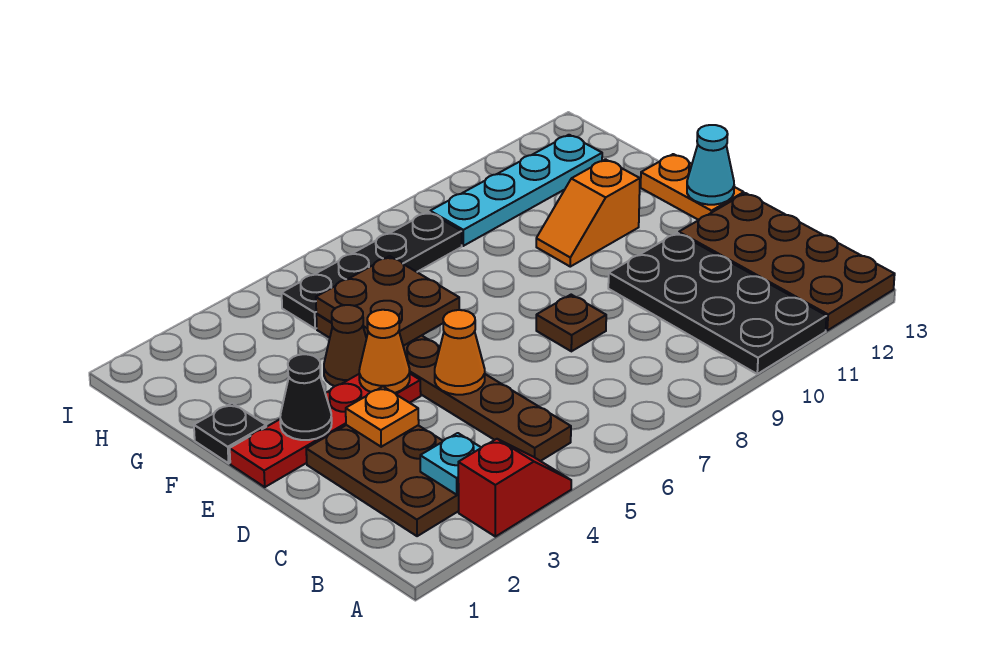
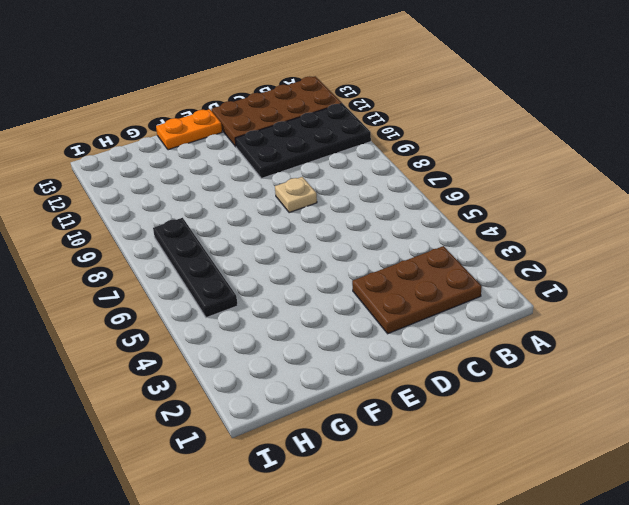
tan plate D8 level 1 -> brown plate D8 level 1
none -> red slope A3:A4 level 1 top 3
none -> brown plate B5:G5 level 1
none -> red plate E1:E4 level 1

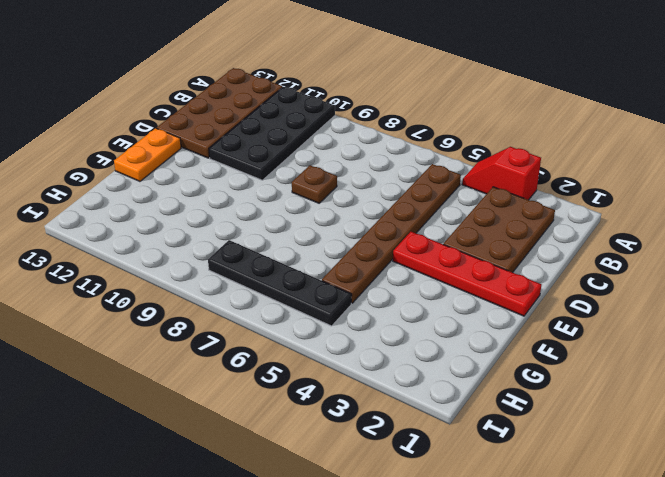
none -> black plate F1 level 1
none -> brown cone F4 level 1
none -> orange slope F10:F11 level 1 top 11

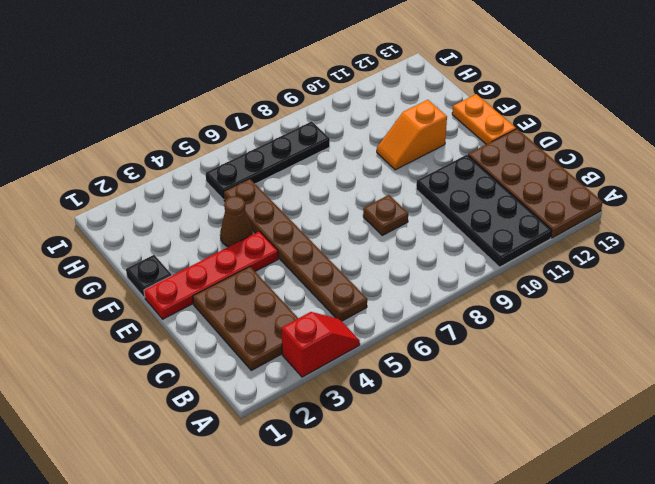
none -> cyan plate H9:H12 level 1
none -> cyan plate B3 level 2
none -> orange plate D3 level 2

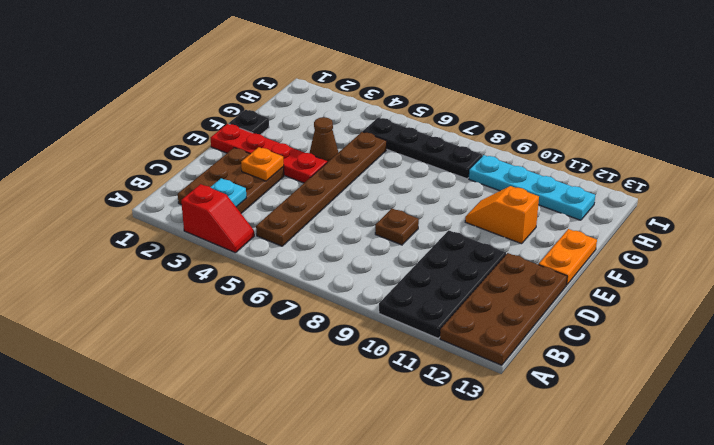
none -> orange cone D5 level 2
none -> black cone E2 level 2
none -> orange cone E4 level 2

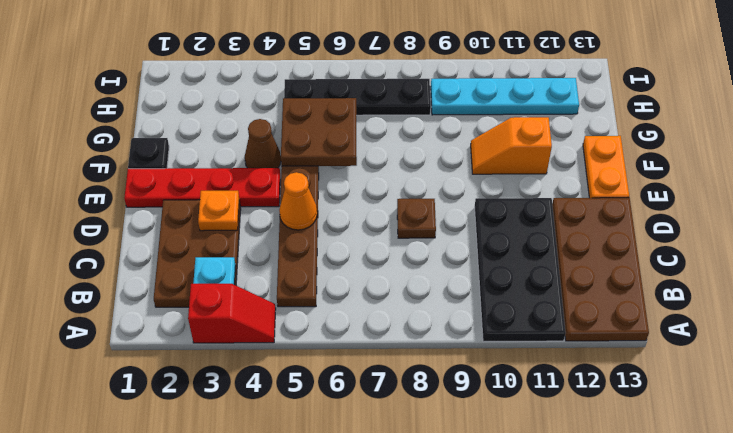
none -> black cone E2 level 2
none -> orange cone E4 level 2
none -> cyan cone E13 level 2

